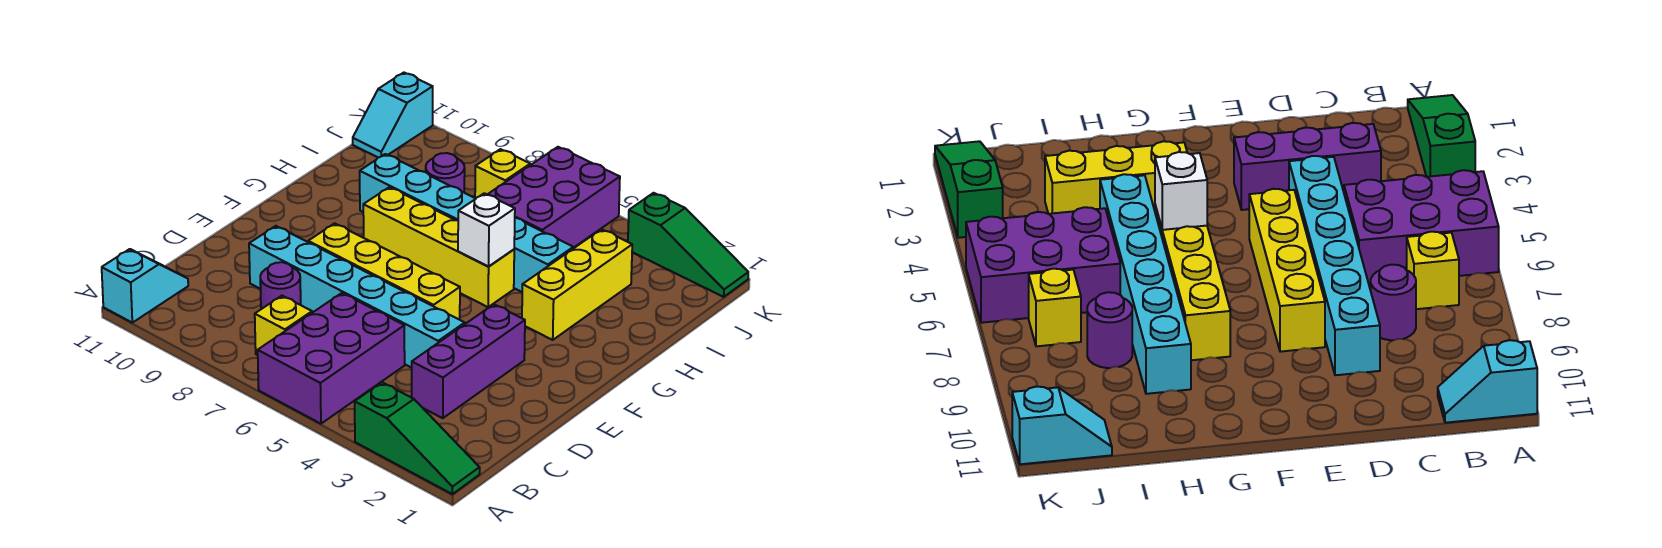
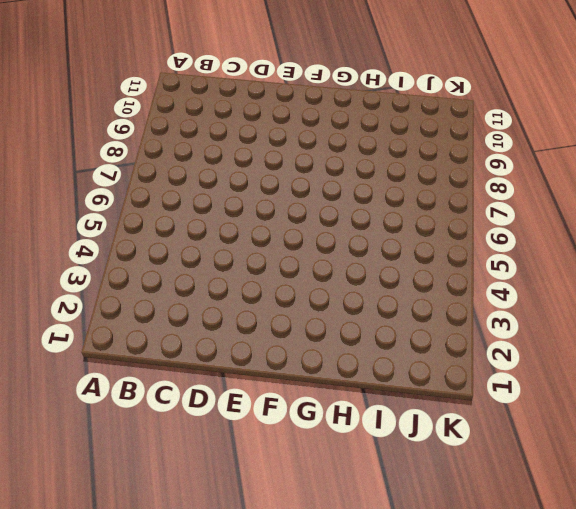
none -> green slope A1:A3 level 1 top 3
none -> purple brick A5:C6 level 1
none -> cyan slope A11:B11 level 1 top A

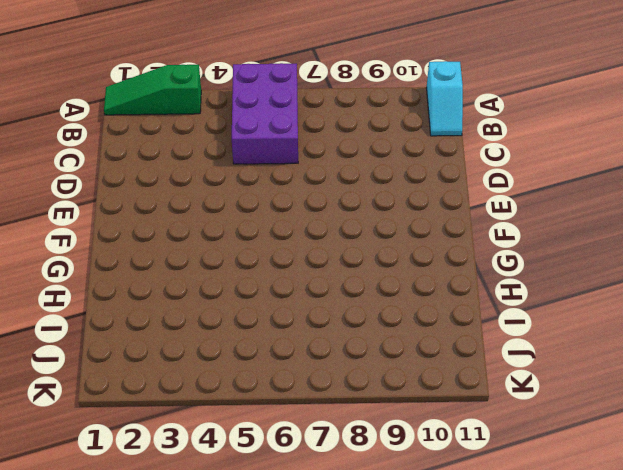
none -> yellow brick B7 level 1
none -> purple brick C3:E3 level 1
none -> purple round brick C8 level 1

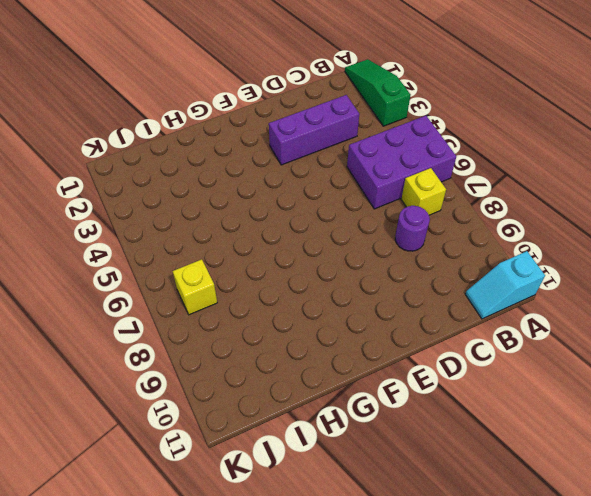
none -> cyan brick D4:D9 level 1
none -> yellow brick E5:E8 level 1
none -> yellow brick G3:I3 level 1

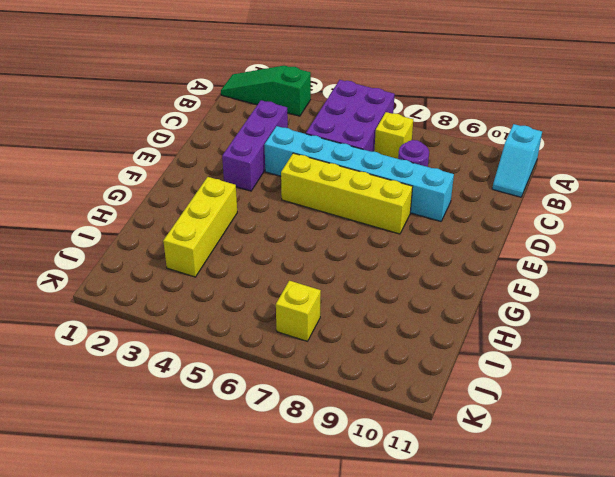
none -> yellow brick G5:G8 level 1
none -> cyan brick H4:H9 level 1
none -> purple brick I5:K6 level 1

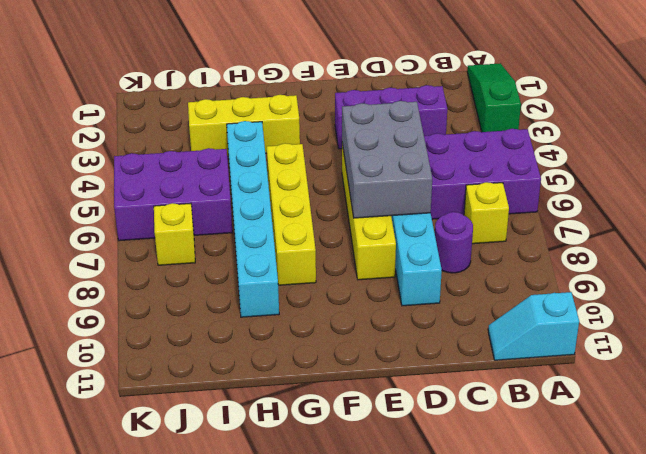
grey brick D5:E7 level 2 -> none
none -> purple round brick I8 level 1
none -> cyan slope J11:K11 level 1 top K
none -> green slope K1:K3 level 1 top 3

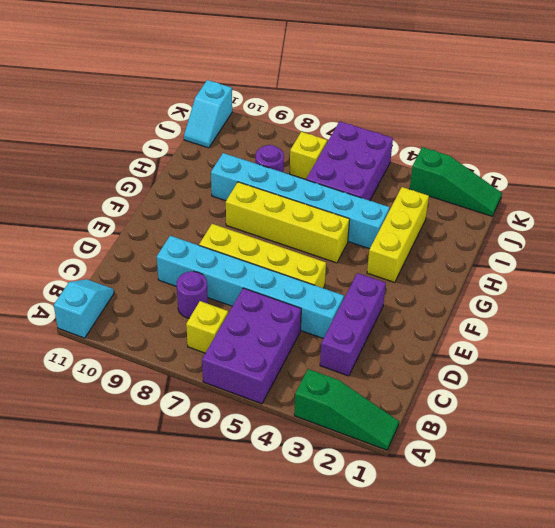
none -> white brick G5 level 2

